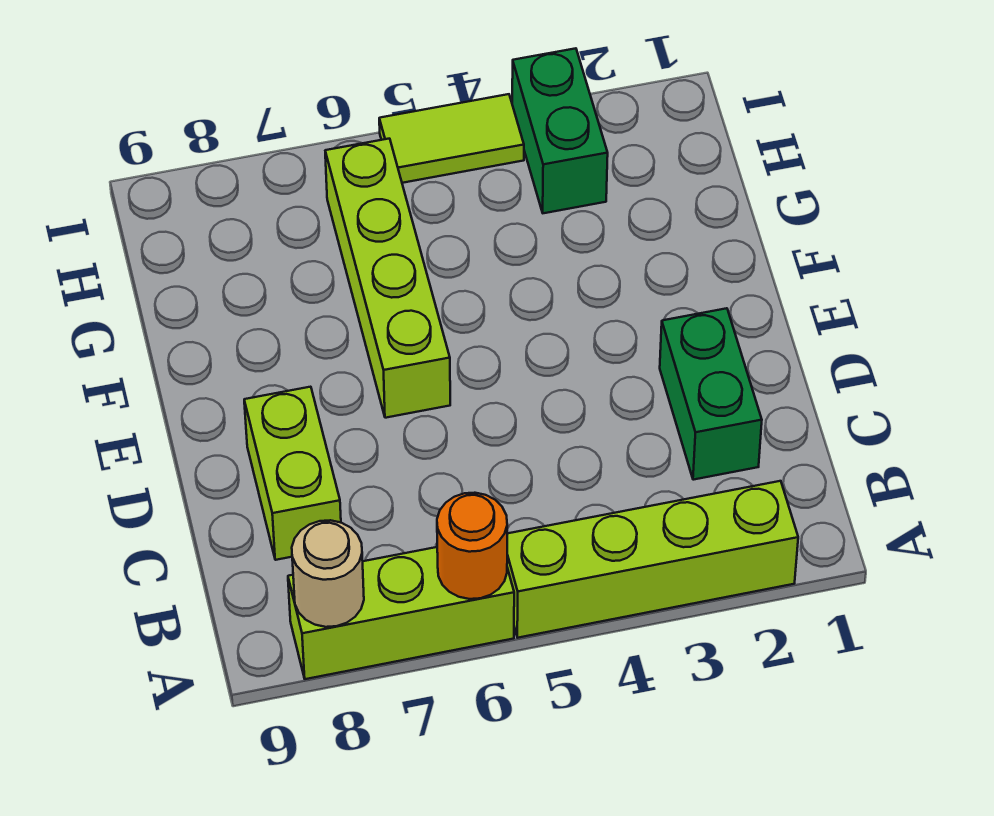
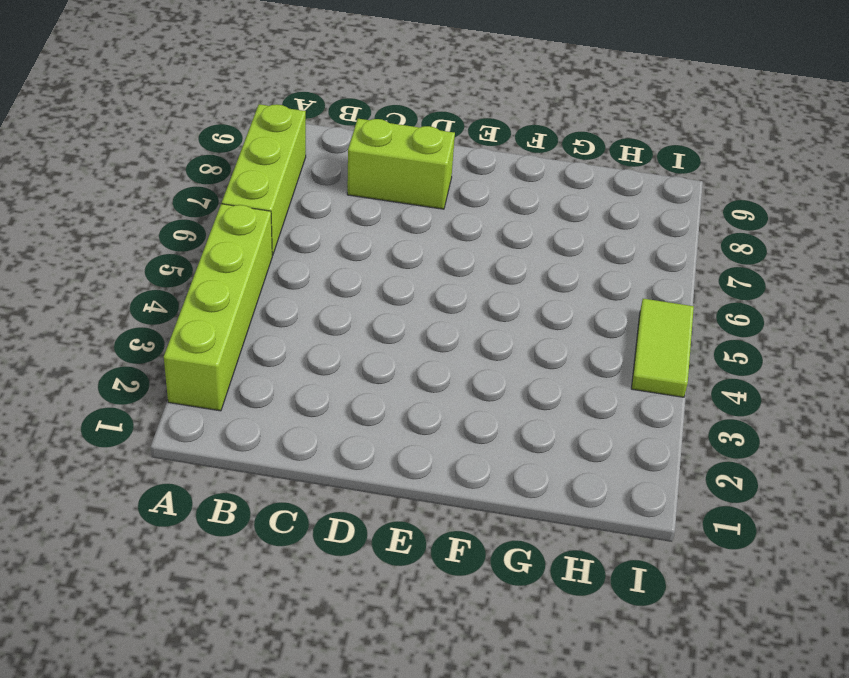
none -> green brick C2:D2 level 1
none -> lime brick E6:H6 level 1

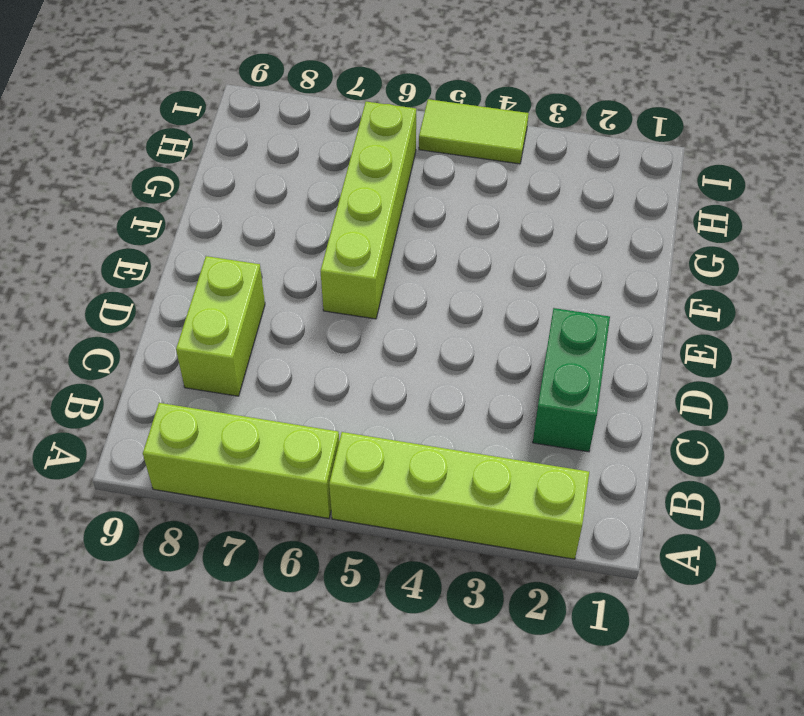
none -> green brick H3:I3 level 1
none -> orange round brick A6 level 2

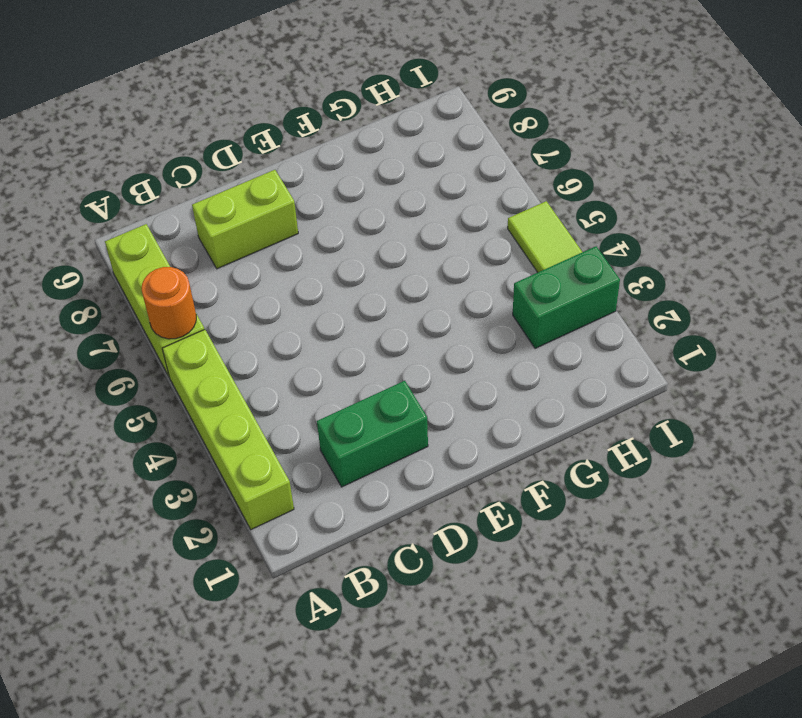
none -> lime brick E6:H6 level 1
none -> tan round brick A8 level 2

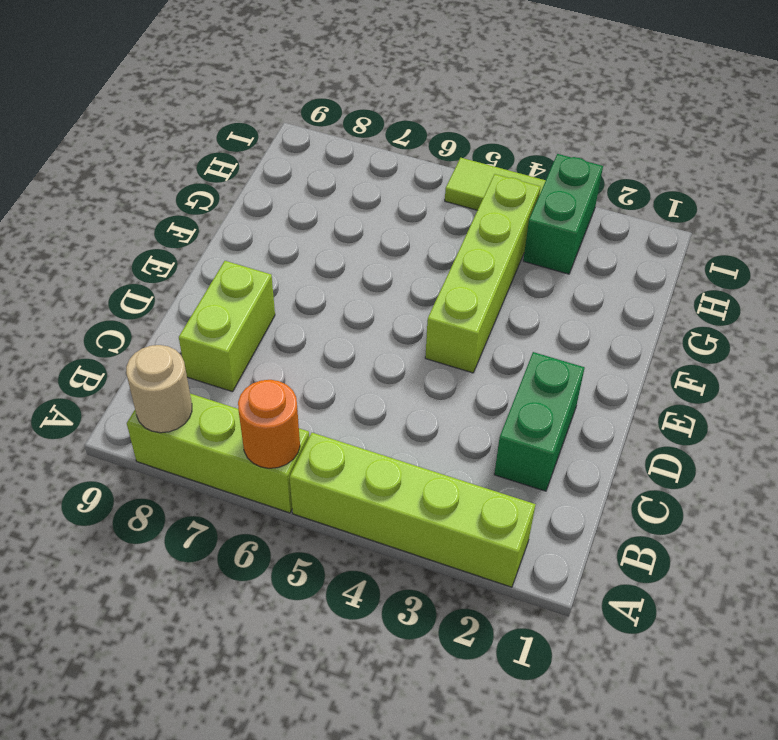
lime brick E4:H4 level 1 -> lime brick E6:H6 level 1

